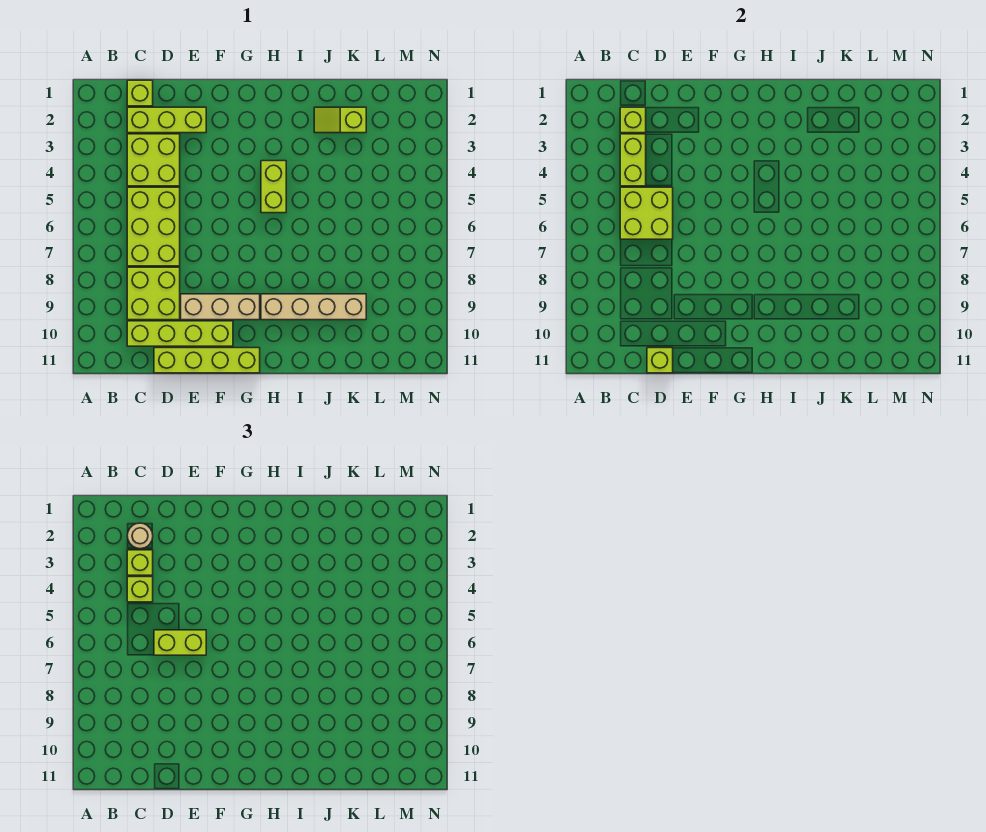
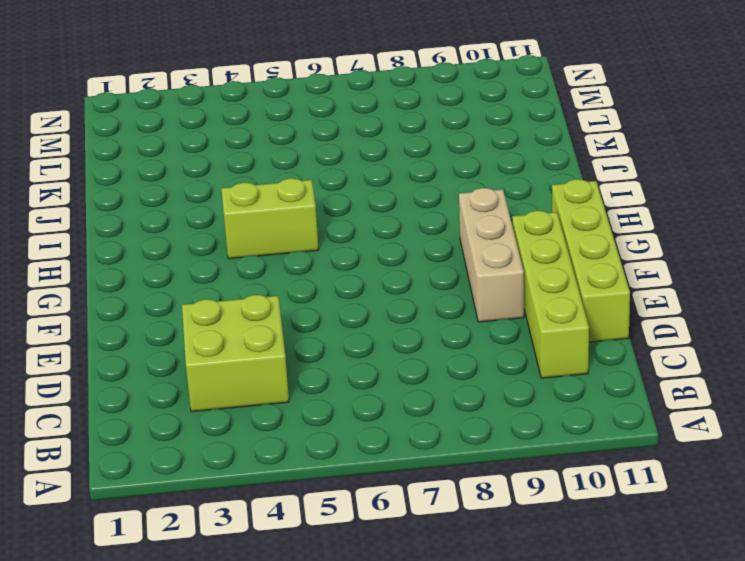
none -> lime brick C1 level 1
none -> lime brick C2:E2 level 1
none -> lime brick C5:D7 level 1

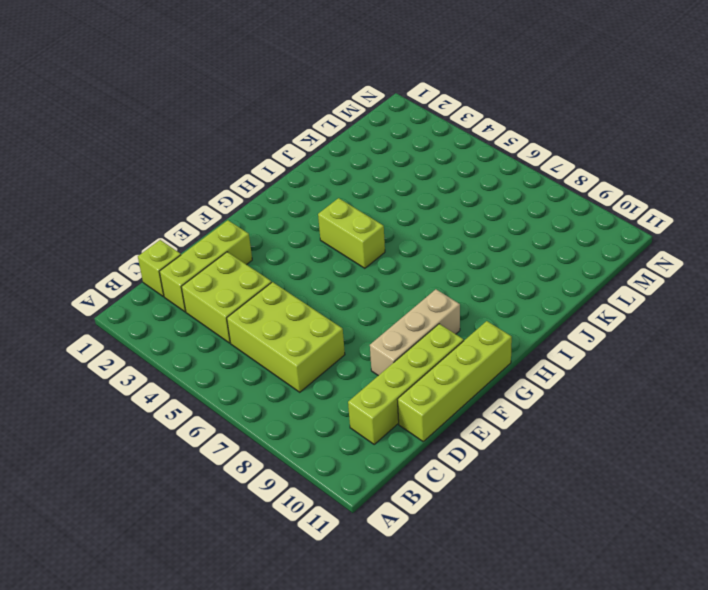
none -> lime brick C8:D9 level 1
none -> tan brick H9:K9 level 1
none -> lime slope J2:K2 level 1 top K

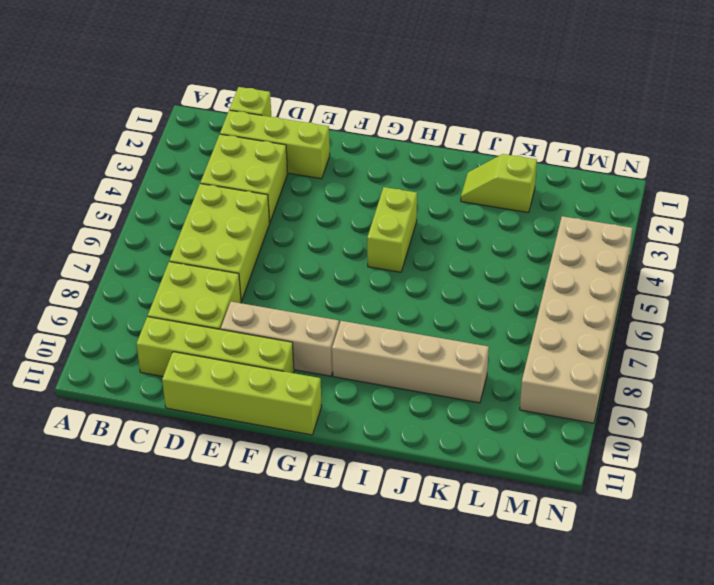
tan brick M4:N9 level 1 -> none
none -> lime brick C2 level 2
none -> lime brick C3:C4 level 2
none -> lime brick C5:D6 level 2

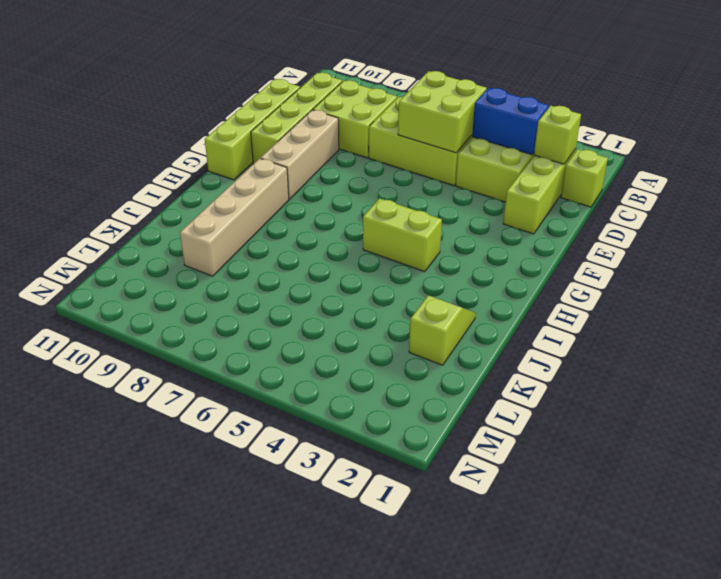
blue brick C3:C4 level 2 -> lime brick C3:C4 level 2
none -> lime brick D11 level 2
none -> tan round brick C2 level 3
none -> lime brick C3 level 3

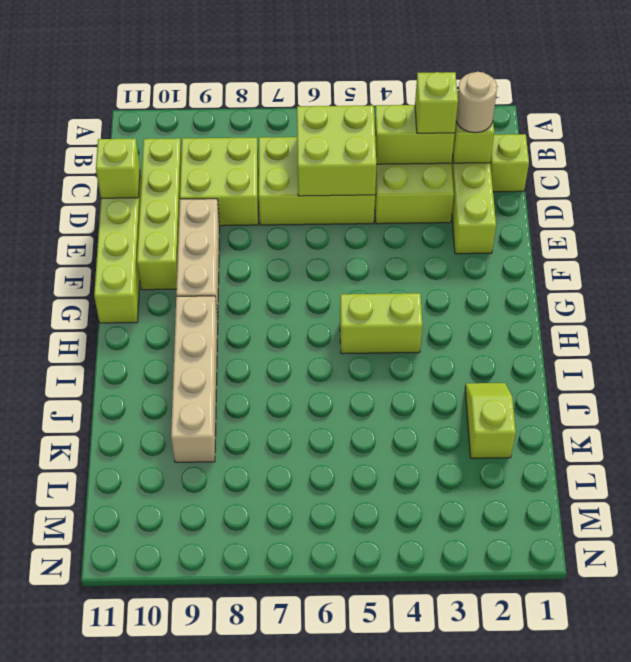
none -> lime brick C4 level 3
none -> lime brick D6:E6 level 3

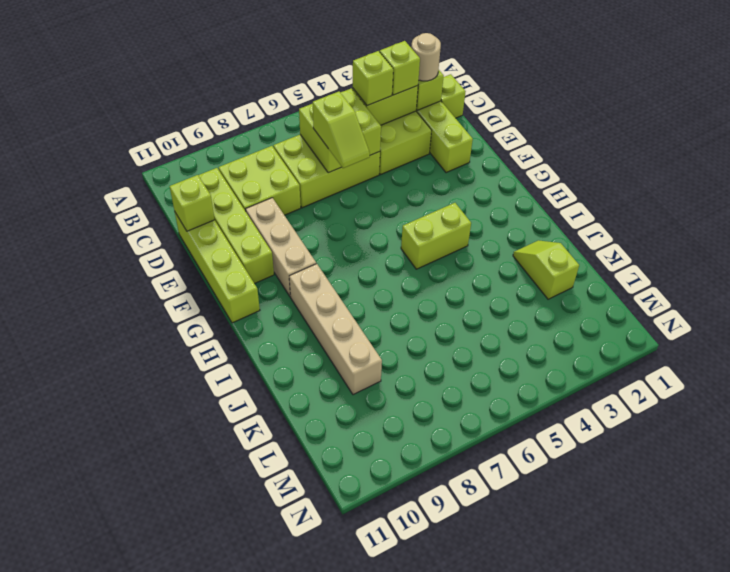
lime slope D6:E6 level 3 top D -> lime brick D6:E6 level 3

